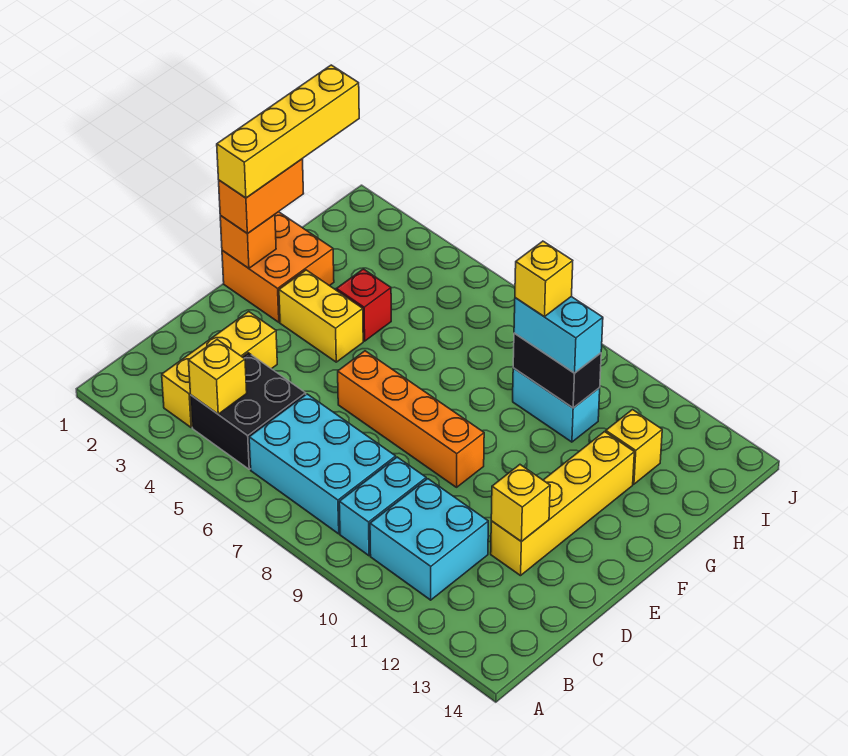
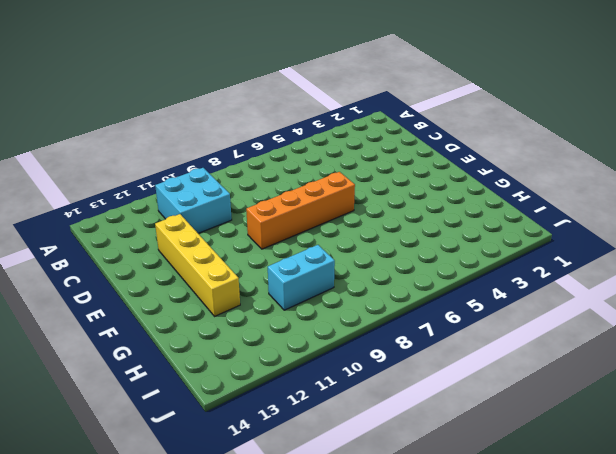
none -> yellow brick B3:D3 level 1
none -> black brick B4:C5 level 1
none -> cyan brick B6:C8 level 1

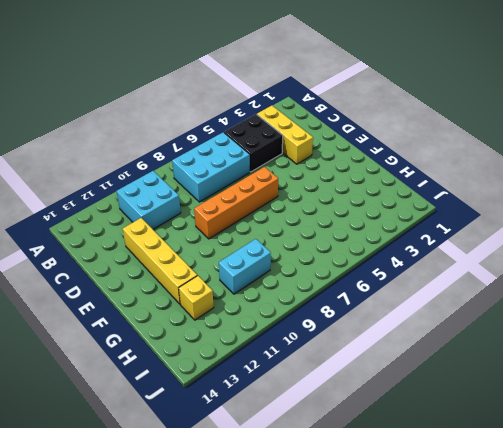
none -> cyan brick B9:C9 level 1
none -> orange brick F1:G2 level 1
none -> yellow brick F3:F4 level 1

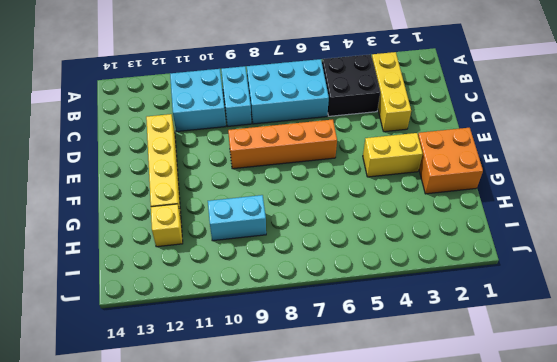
none -> red brick G4 level 1
none -> yellow brick B4 level 2
none -> yellow brick D12 level 2

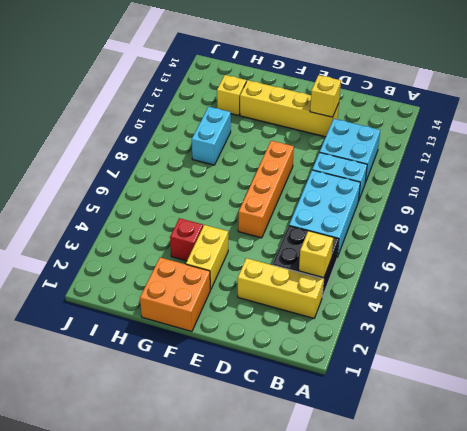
none -> orange brick F1 level 2
none -> black brick H9:H10 level 2
none -> orange brick F1:G1 level 3

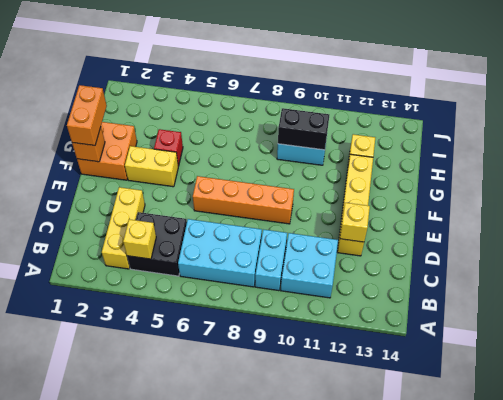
none -> cyan brick H9:H10 level 3
none -> yellow brick F1:I1 level 4
none -> yellow brick H9 level 4

